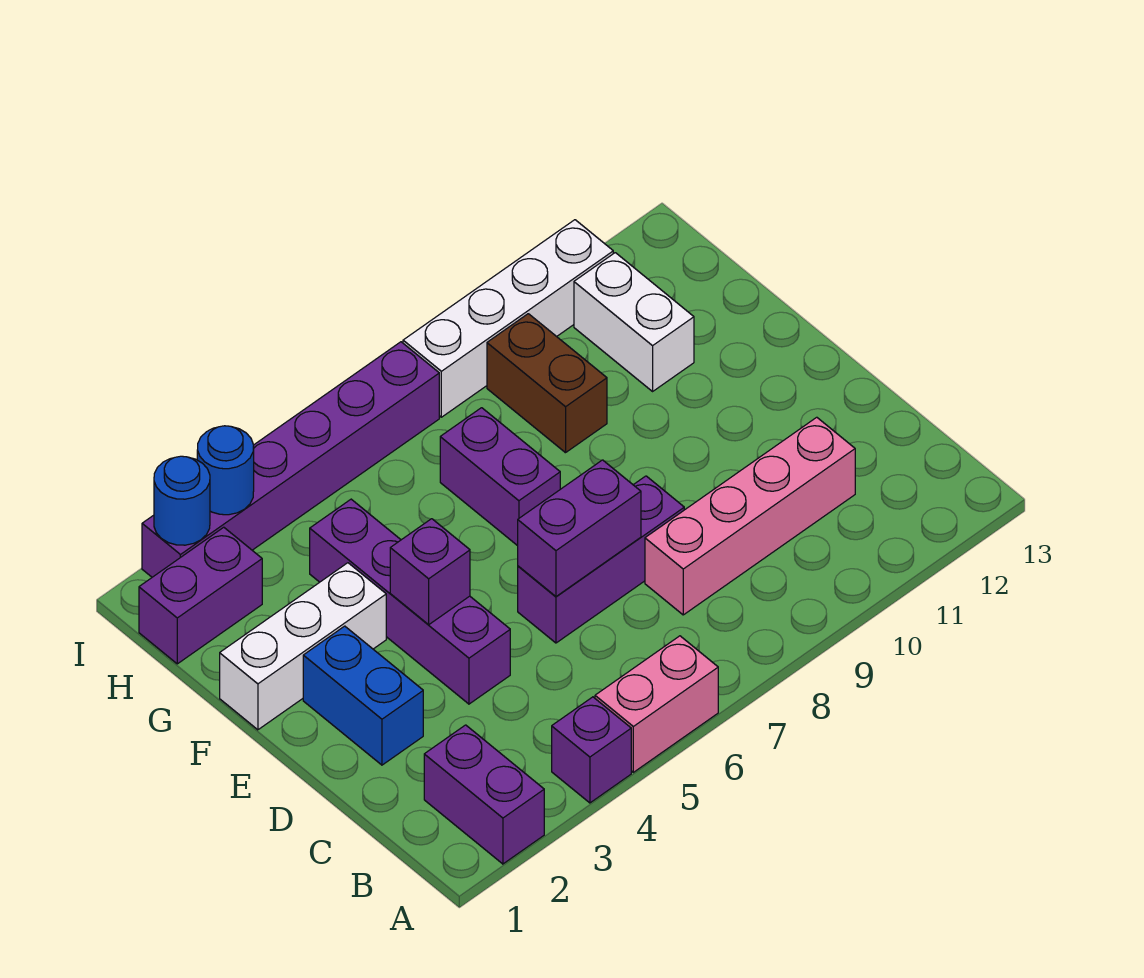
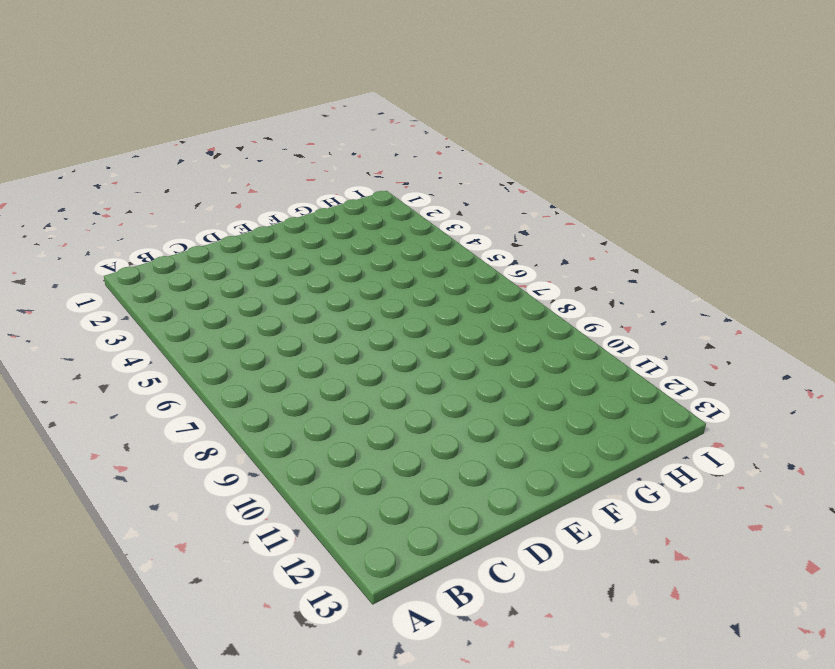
none -> purple brick A2:B2 level 1
none -> purple brick A4 level 1
none -> pink brick A5:A6 level 1

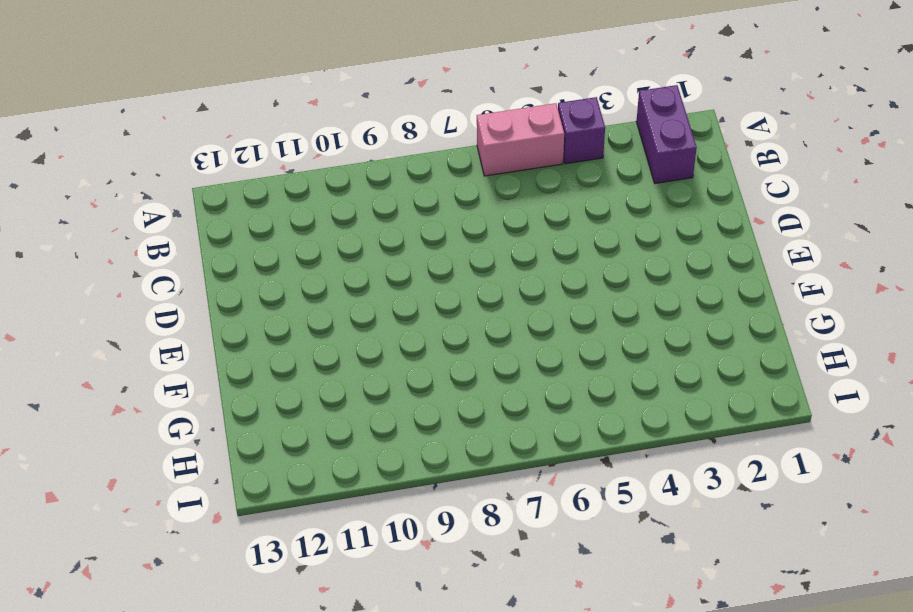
none -> pink brick C8:C11 level 1
none -> blue brick D2:E2 level 1
none -> purple brick D4:G4 level 1

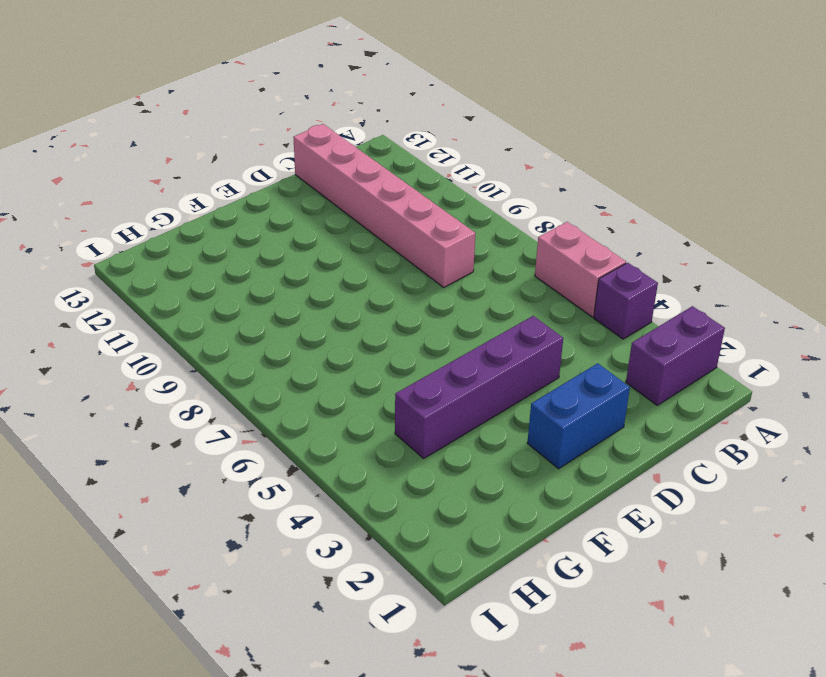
pink brick C8:C13 level 1 -> pink brick C8:C11 level 1
none -> purple brick D6:D8 level 1
none -> white brick F1:F3 level 1
none -> purple brick F7:G7 level 1

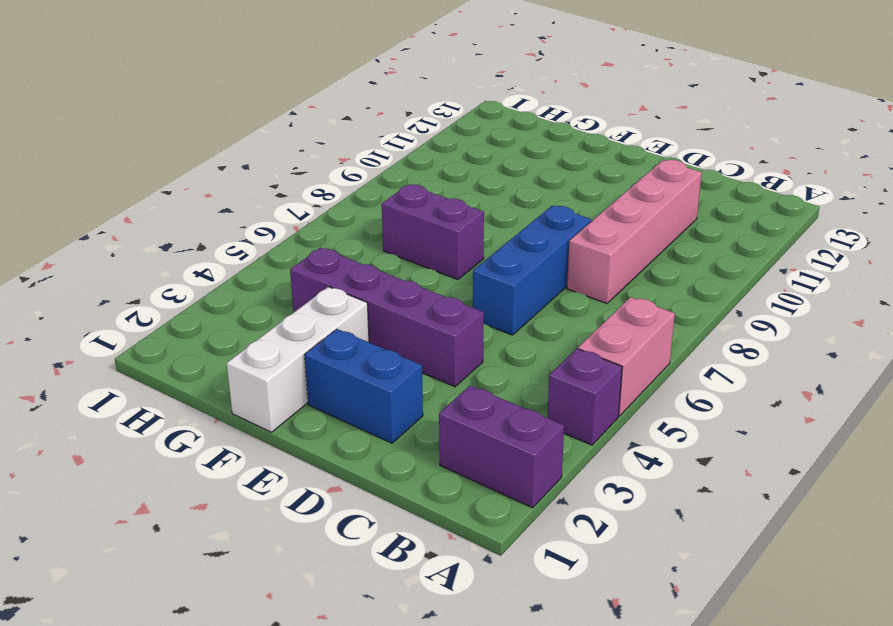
blue brick D6:D8 level 1 -> purple brick D6:D8 level 1
none -> brown brick G9:H9 level 1
none -> white brick G11:H11 level 1
none -> purple brick H1:H2 level 1

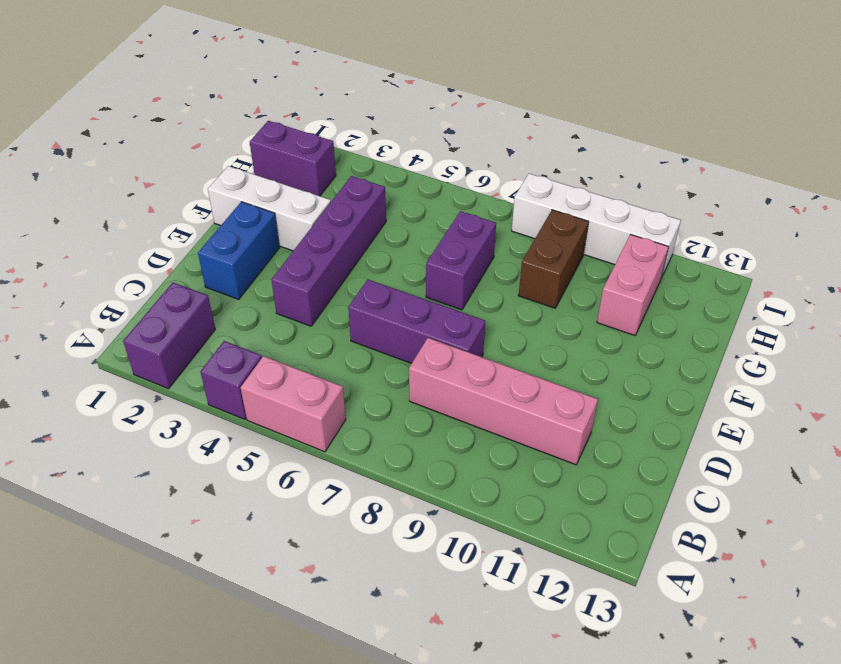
pink brick G11:H11 level 1 -> white brick G11:H11 level 1
none -> purple brick I2:I7 level 1
none -> purple brick D6:D7 level 2
none -> purple brick E4 level 2

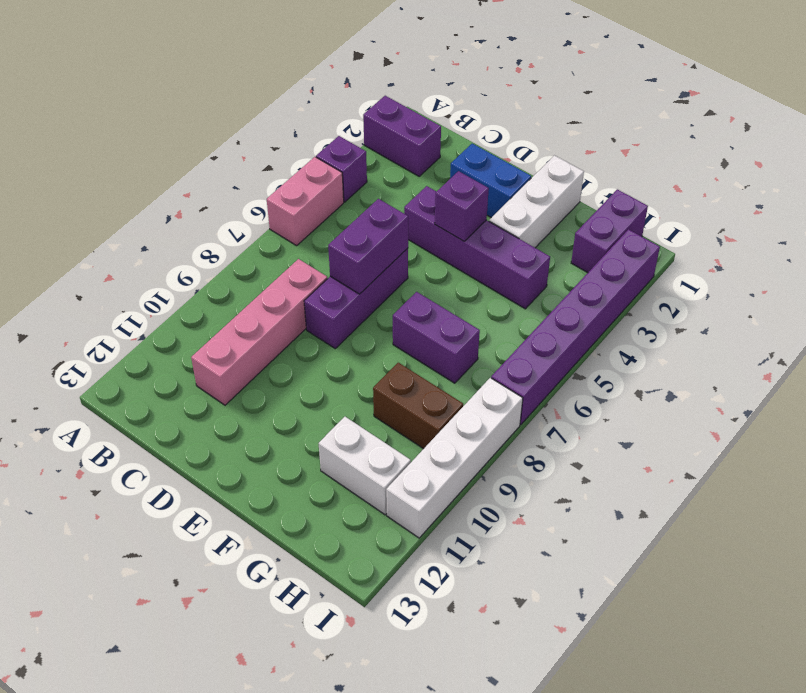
none -> blue round brick I2 level 2
none -> blue round brick I3 level 2

